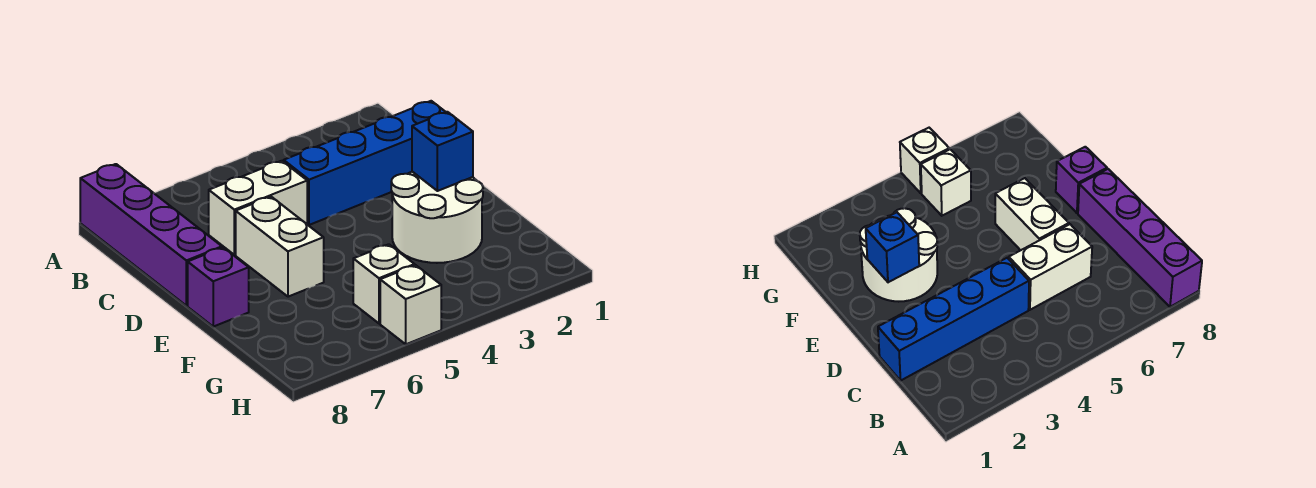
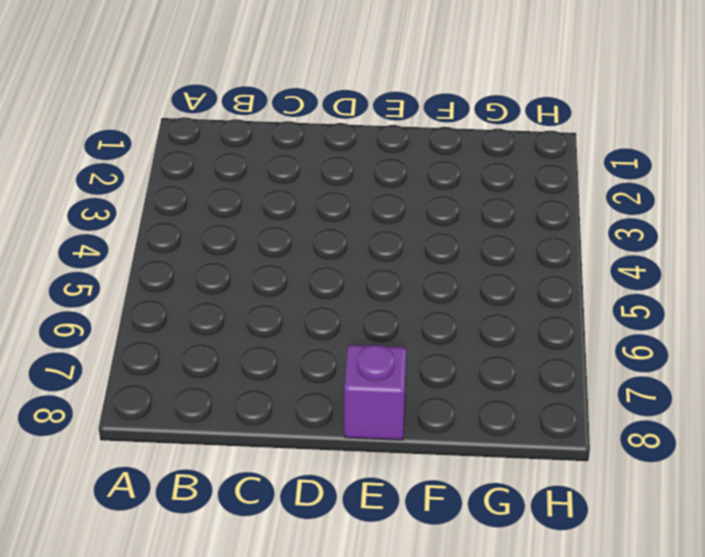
none -> purple brick A8:D8 level 1
none -> blue brick C1:C4 level 1

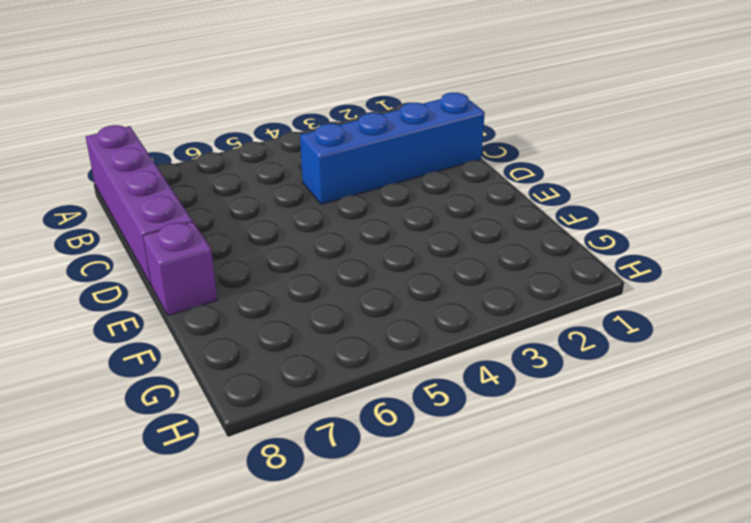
none -> white brick C5:C6 level 1
none -> white brick D6:E6 level 1

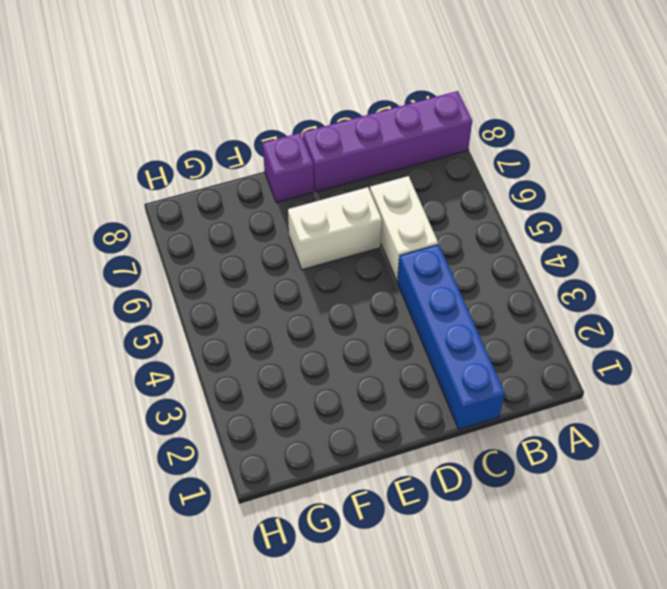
none -> white round brick E2:F3 level 1
none -> white brick G5 level 1

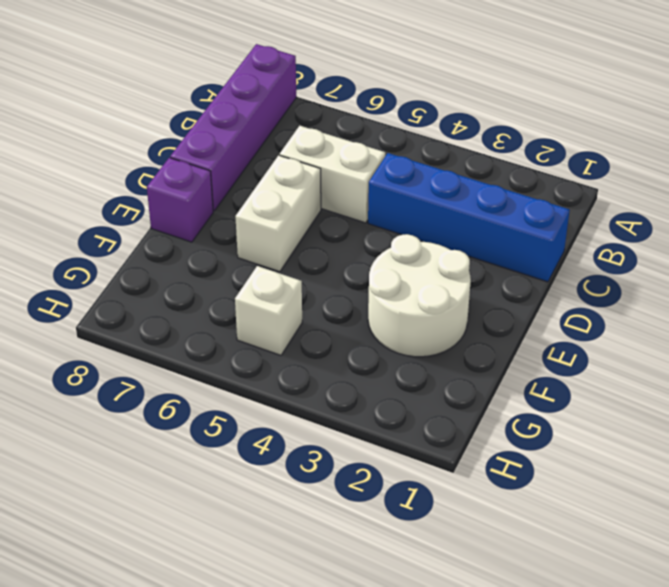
none -> white brick H5 level 1
none -> blue brick E2 level 2

